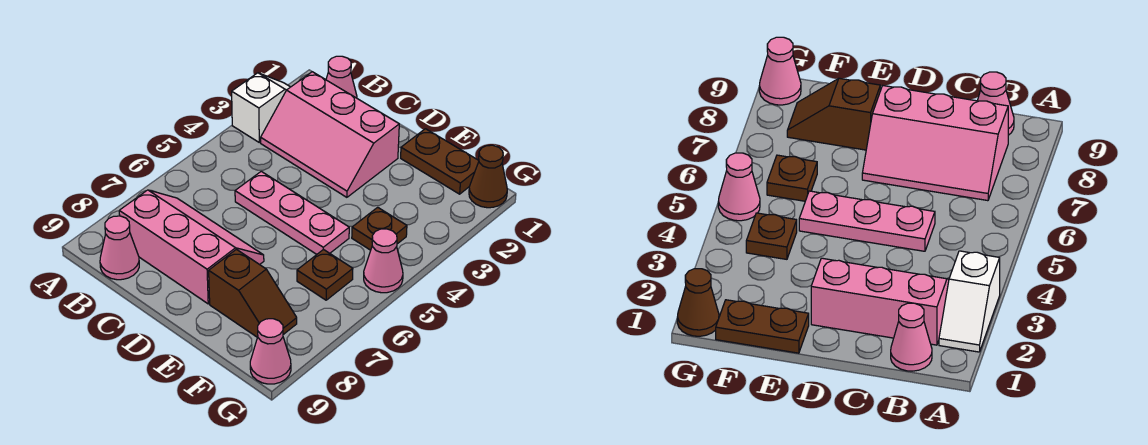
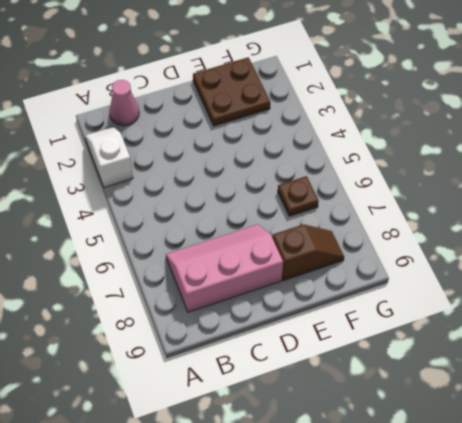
brown plate E1:F2 level 1 -> brown plate E1:F1 level 1
none -> pink slope B2:D3 level 1 top 2
none -> pink cone B9 level 1
none -> pink plate C5:E5 level 1

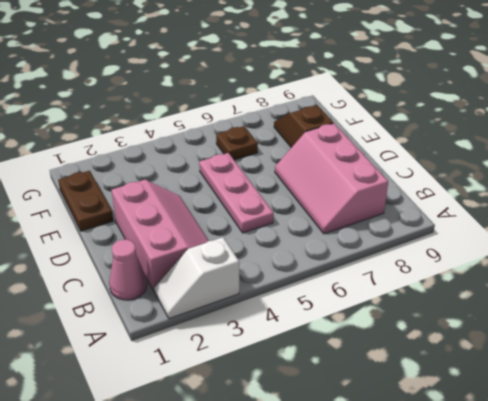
none -> pink cone B9 level 1
none -> brown plate F4 level 1
none -> brown cone G1 level 1

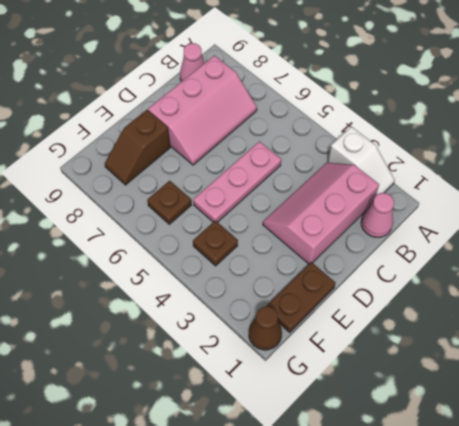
none -> pink cone G5 level 1
none -> pink cone G9 level 1

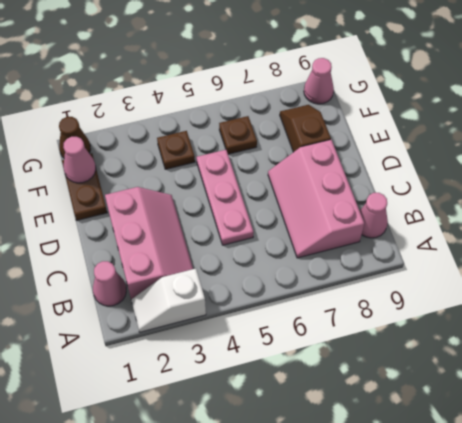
pink cone F1 level 2 -> pink cone G5 level 1

